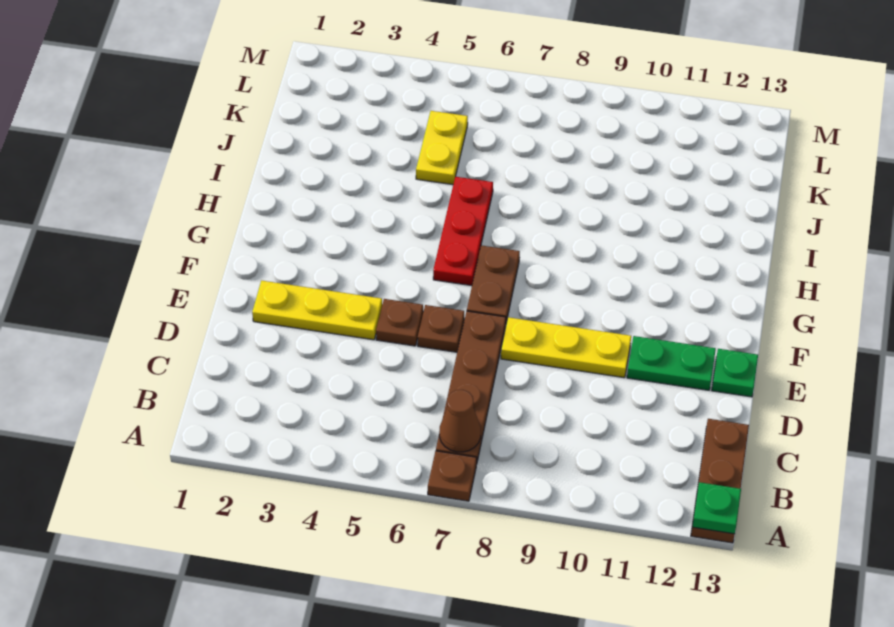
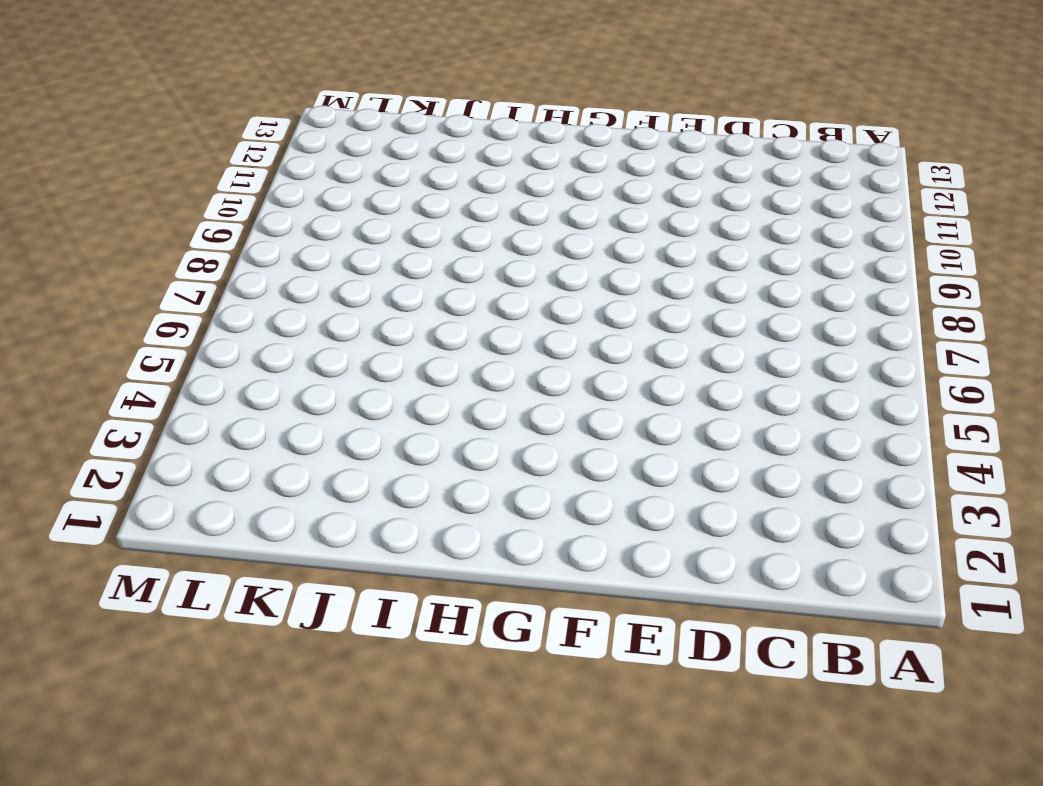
none -> brown plate A7 level 1
none -> brown plate A13:C13 level 1
none -> brown plate B7:E7 level 1

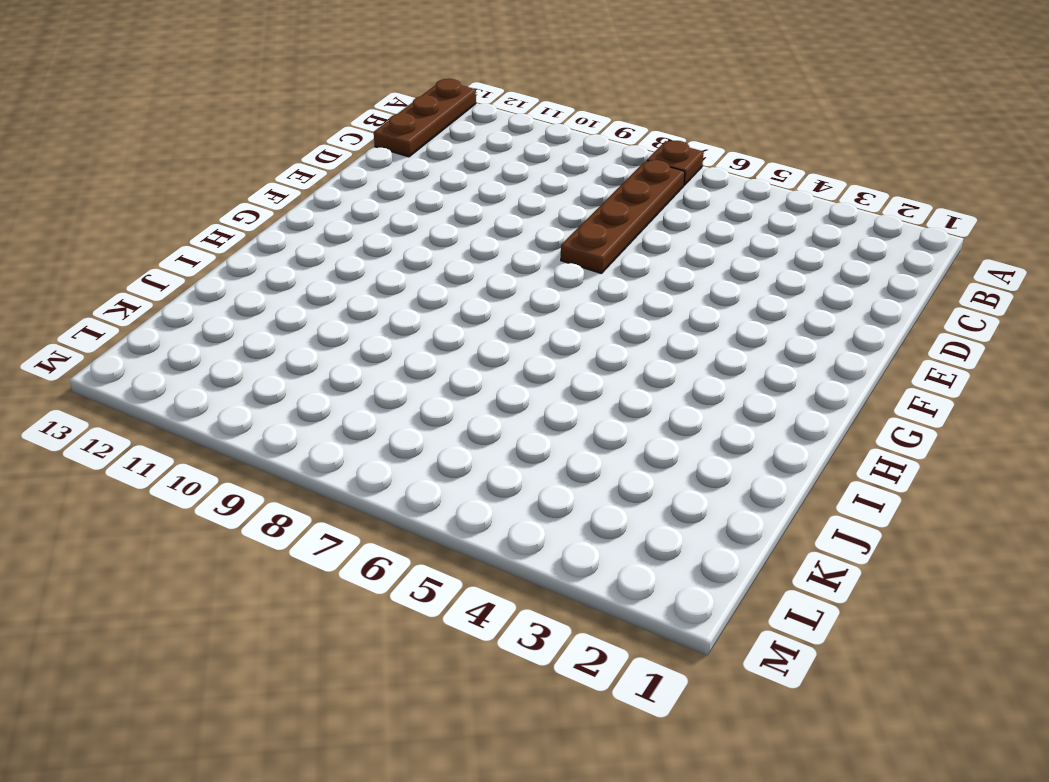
none -> yellow plate E2:E4 level 1
none -> brown plate E5 level 1
none -> brown plate E6 level 1

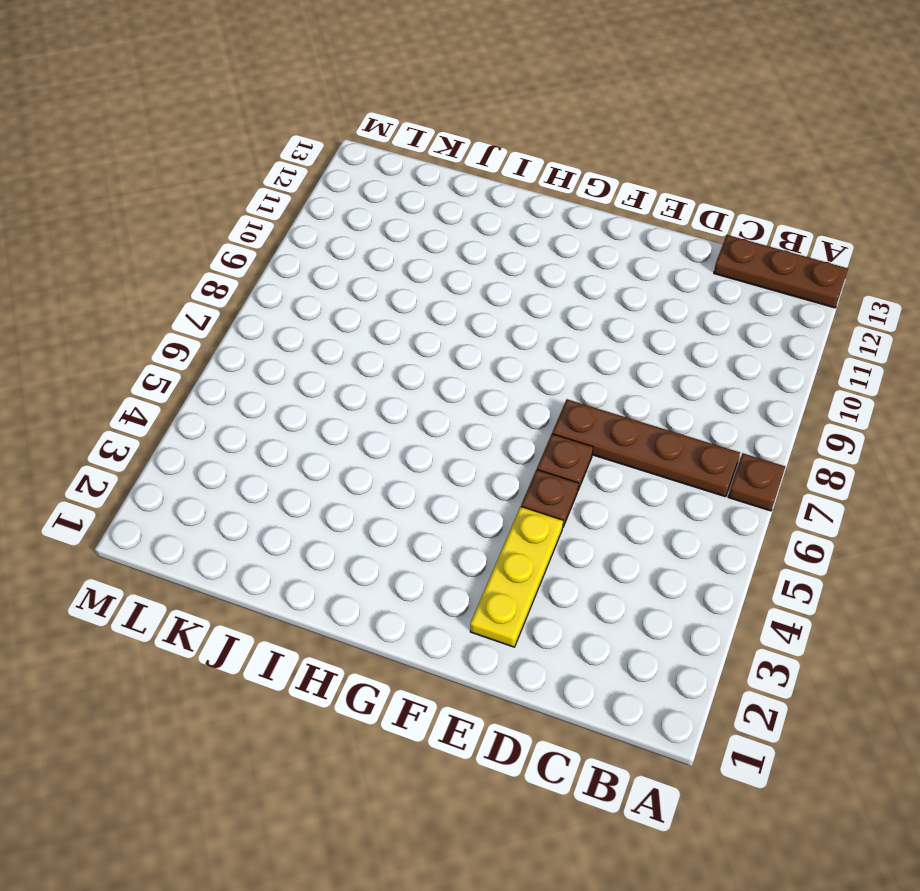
none -> yellow plate E8:E10 level 1
none -> green plate E11:E12 level 1
none -> green plate E13 level 1

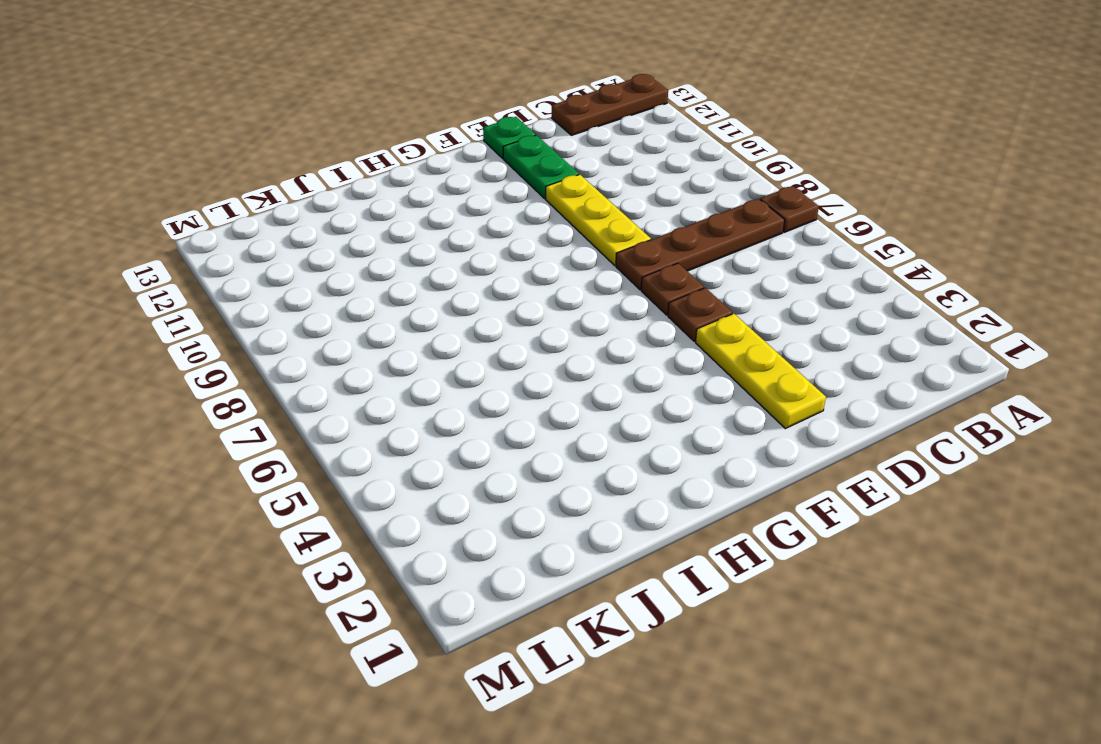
none -> brown plate F7:G7 level 1
none -> red plate G6:I6 level 1
none -> yellow plate J5:K5 level 1

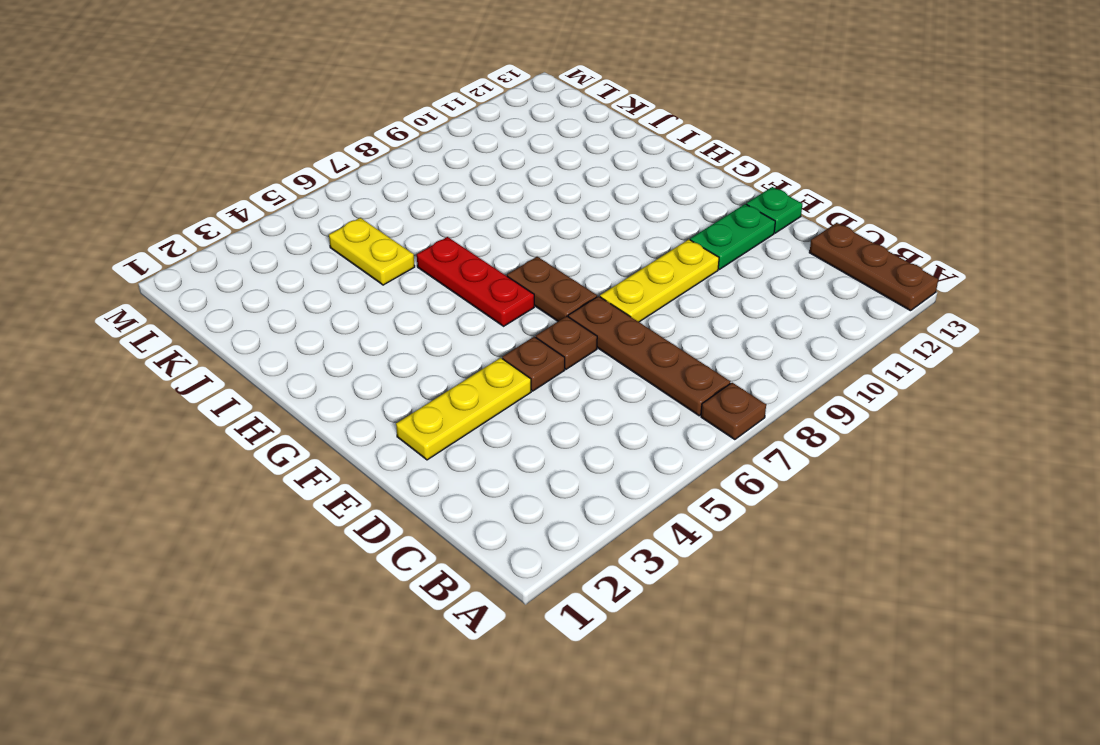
none -> green plate A13 level 2
none -> brown cone B7 level 2

